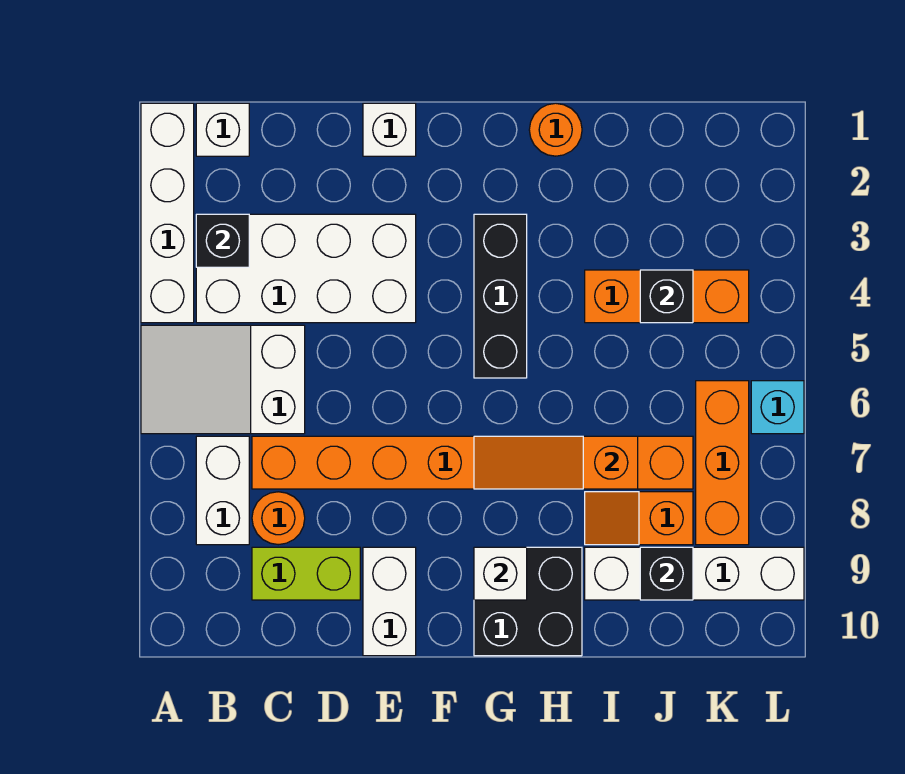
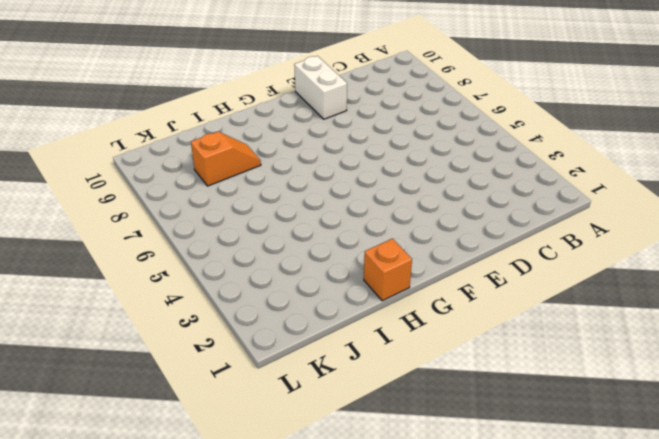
orange brick H1 level 1 -> orange round brick H1 level 1
none -> white brick A1:A4 level 1
none -> white slope A5:C6 level 1 top C
none -> white brick B1 level 1

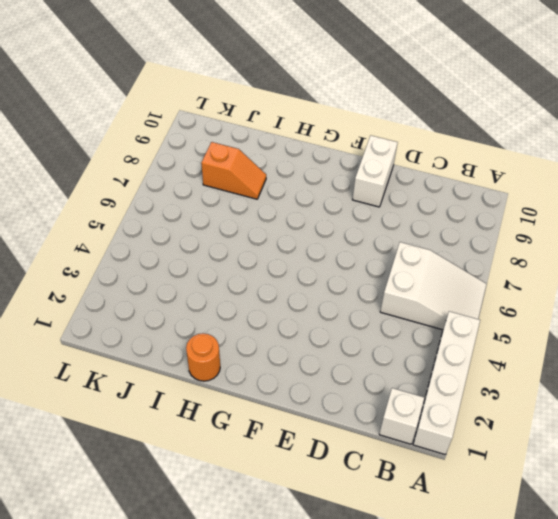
none -> white brick B3:E4 level 1
none -> white brick B7:B8 level 1
none -> orange brick C7:J7 level 1

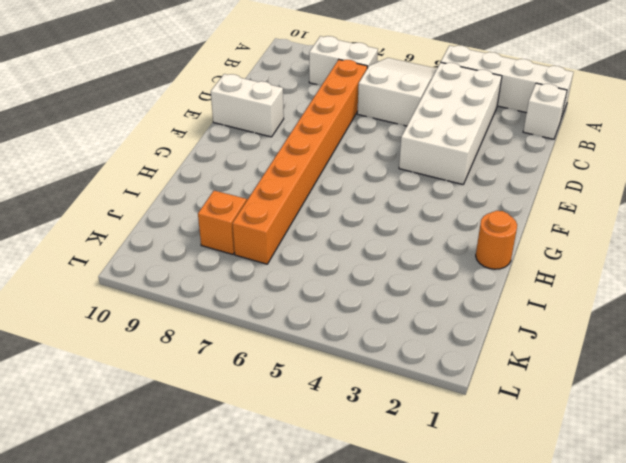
none -> orange round brick C8 level 1
none -> lime brick C9:D9 level 1
none -> white brick E1 level 1

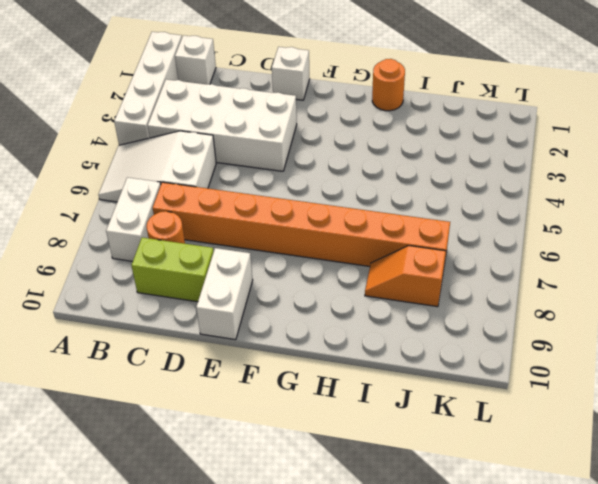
none -> black brick G3:G5 level 1
none -> black brick G9:H10 level 1
none -> orange brick I4:K4 level 1

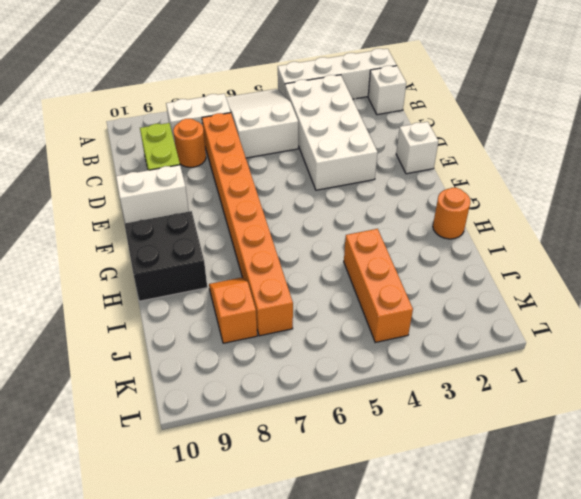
none -> black brick G3:G5 level 1
none -> white brick I9:L9 level 1
none -> orange brick K6:K8 level 1

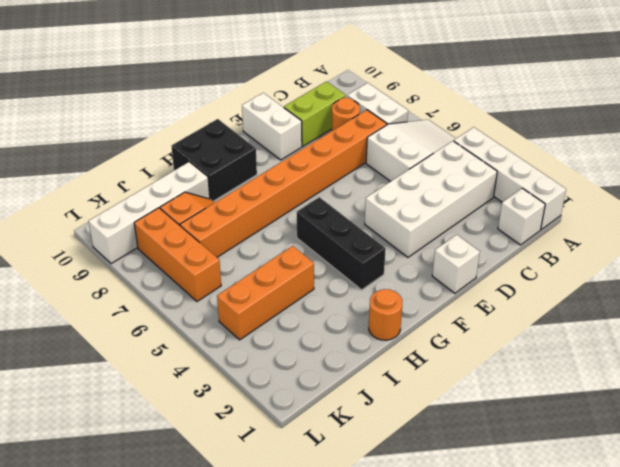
none -> cyan brick L6 level 1
none -> black brick B3 level 2
none -> orange slope G7:I7 level 2 top I

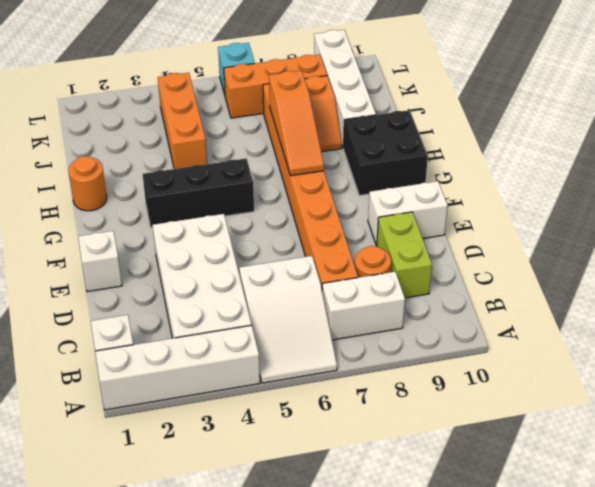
none -> black brick B3 level 2
none -> white brick G9 level 2
none -> black brick J4 level 2

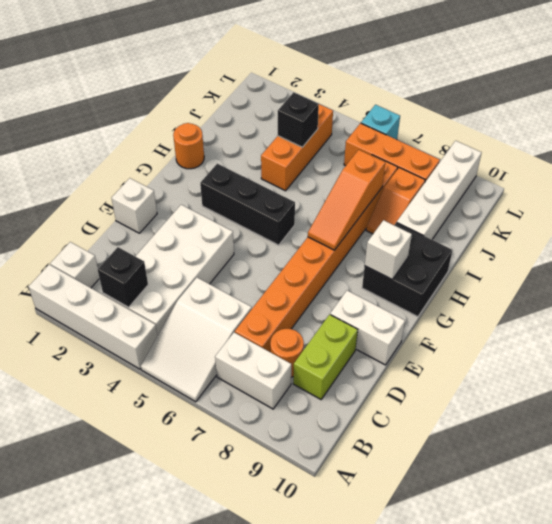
none -> black brick J9 level 2

